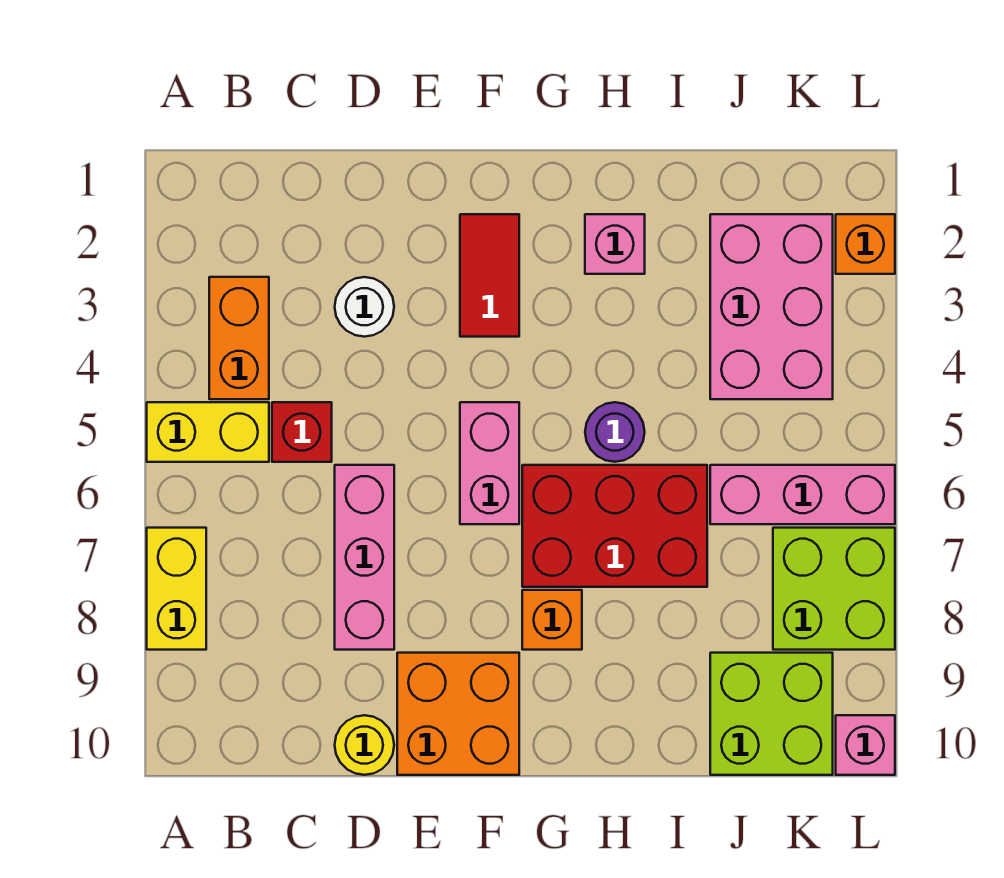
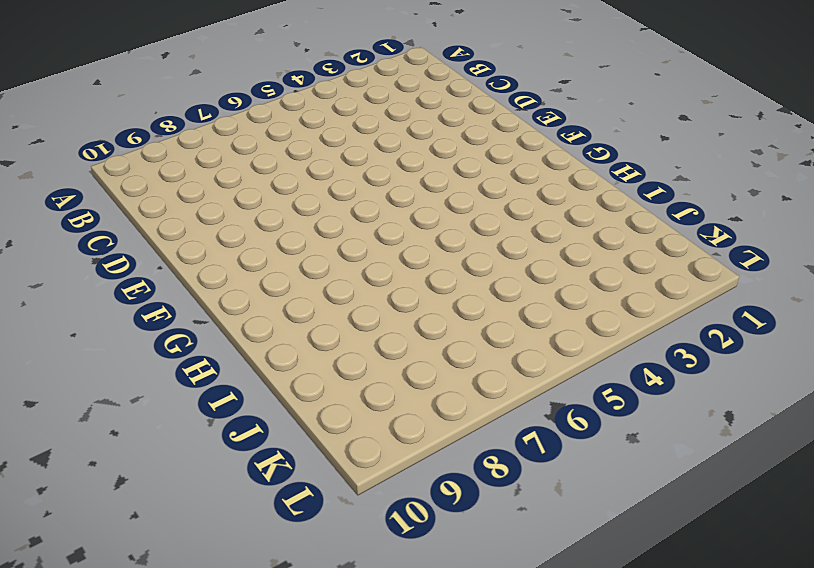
none -> yellow brick A5:B5 level 1
none -> yellow brick A7:A8 level 1
none -> orange brick B3:B4 level 1

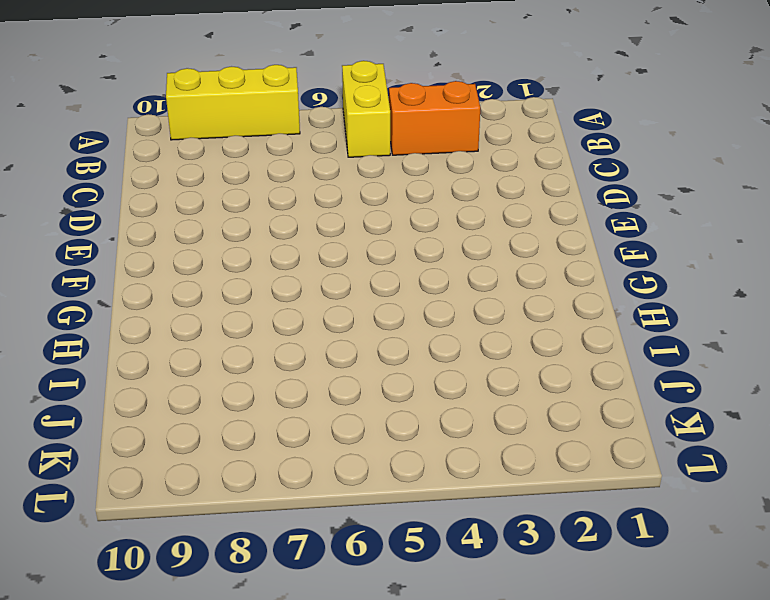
yellow brick A7:A9 level 1 -> yellow brick A7:A8 level 1
none -> red brick C5 level 1
none -> white round brick D3 level 1
none -> pink brick D6:D8 level 1

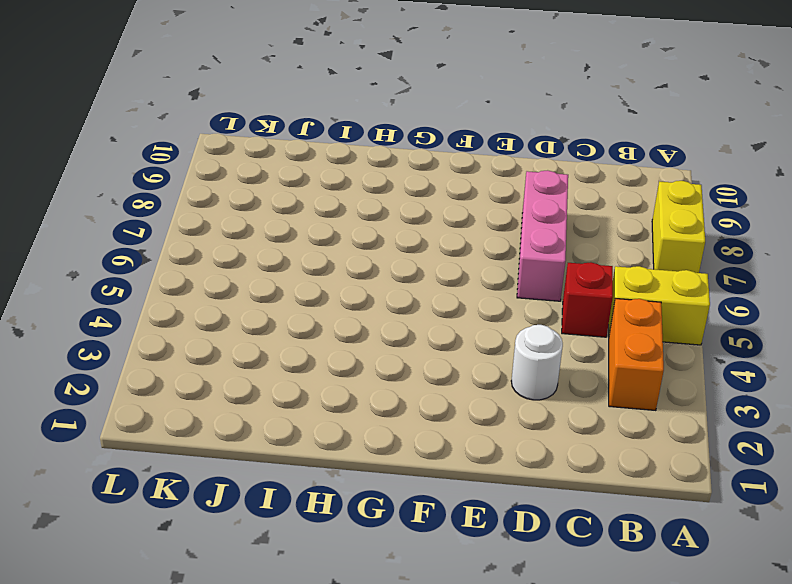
none -> yellow round brick D10 level 1
none -> orange brick E9:F10 level 1
none -> red tile F2:F3 level 1

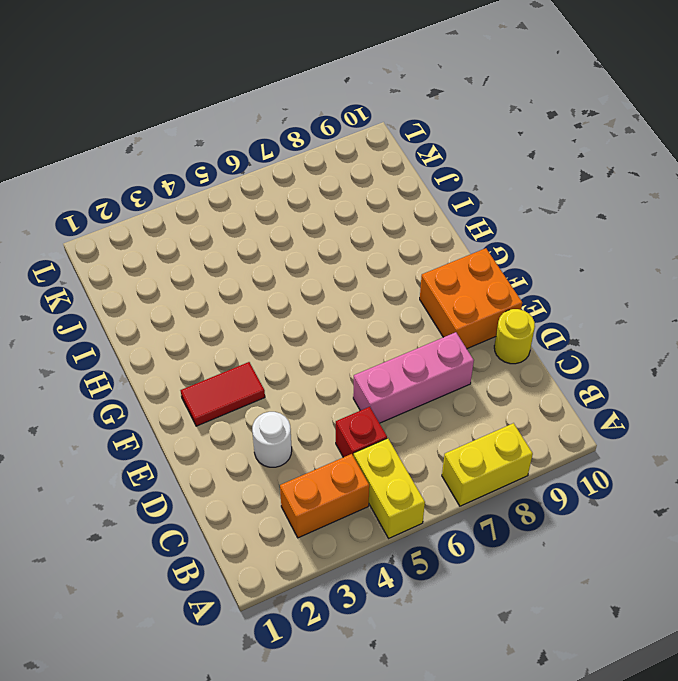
none -> pink brick F5:F6 level 1
none -> red brick G6:I7 level 1
none -> orange brick G8 level 1

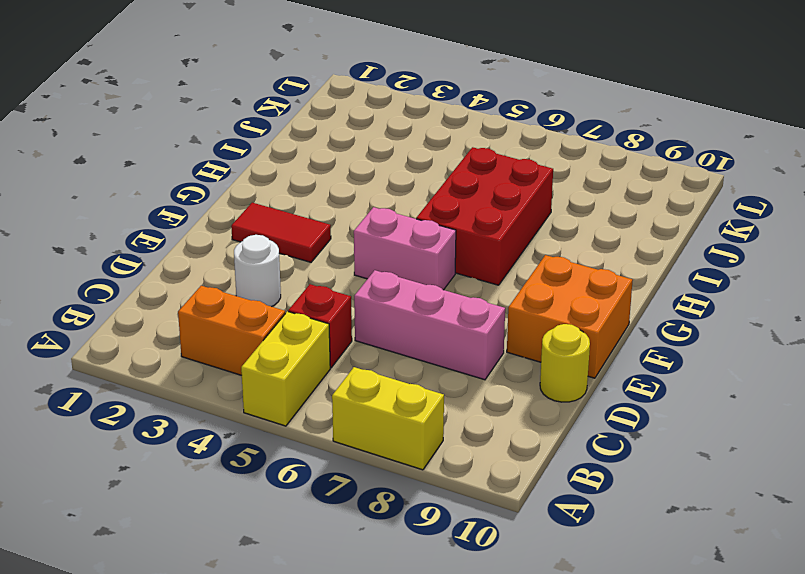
none -> orange brick G8 level 1
none -> pink brick H2 level 1
none -> purple round brick H5 level 1

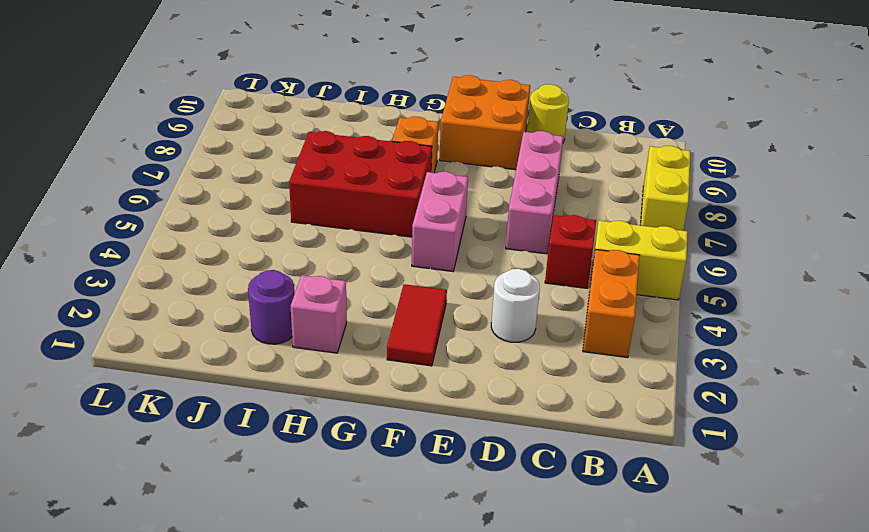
purple round brick I2 level 1 -> purple round brick H5 level 1
none -> pink brick J2:K4 level 1
none -> pink brick J6:L6 level 1
none -> lime brick J9:K10 level 1

